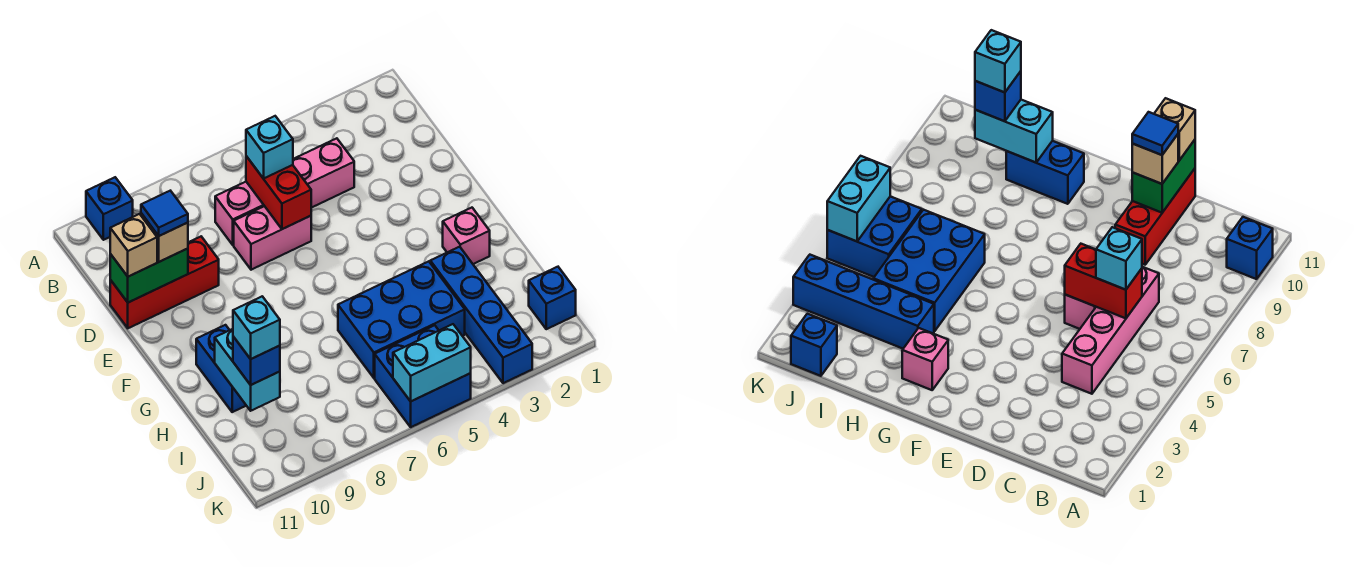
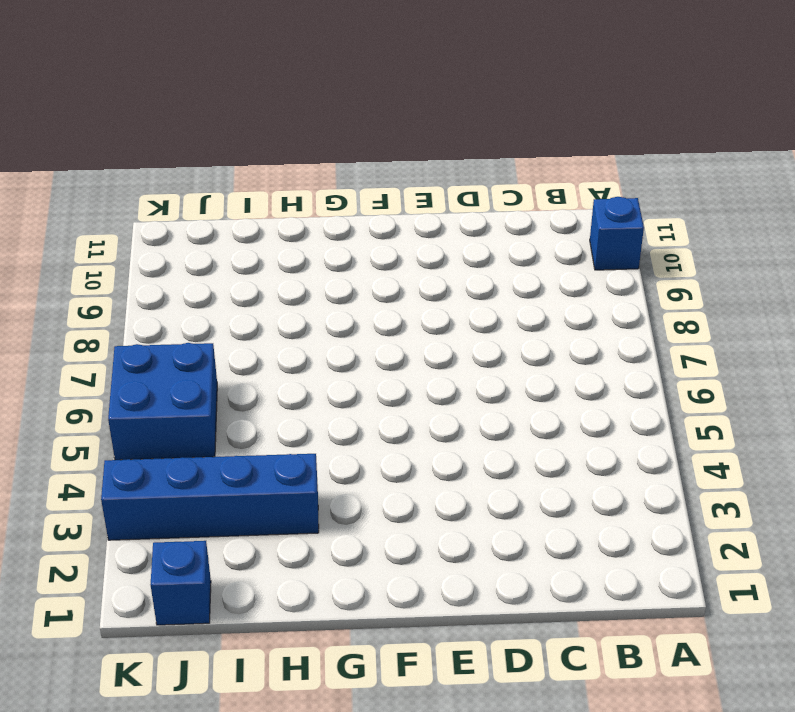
none -> pink brick C4:C7 level 1
none -> pink brick D6:D7 level 1
none -> red brick D9:D11 level 1

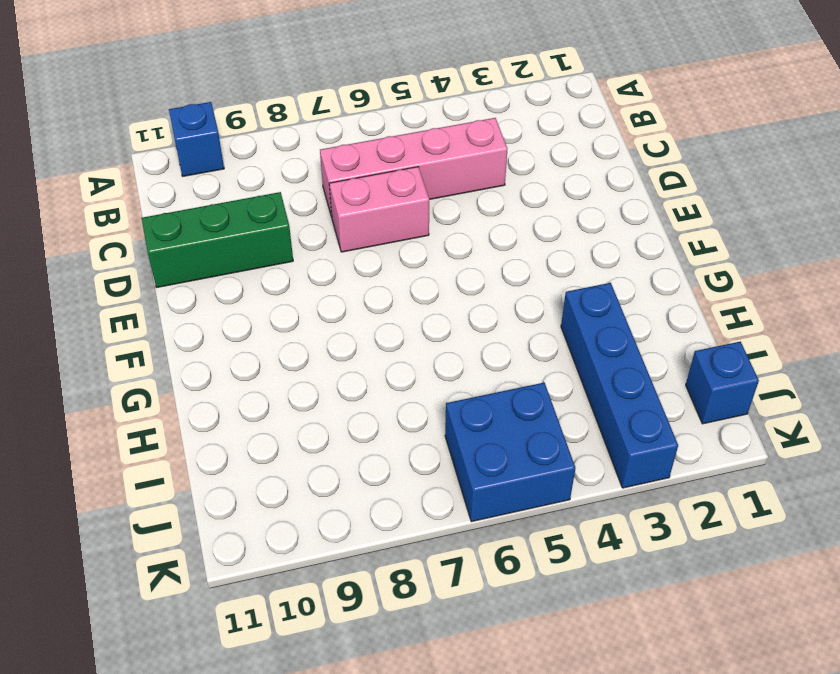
green brick D9:D11 level 1 -> red brick D9:D11 level 1
none -> pink brick G2 level 1
none -> blue brick G10:H10 level 1
none -> blue brick H4:I6 level 1

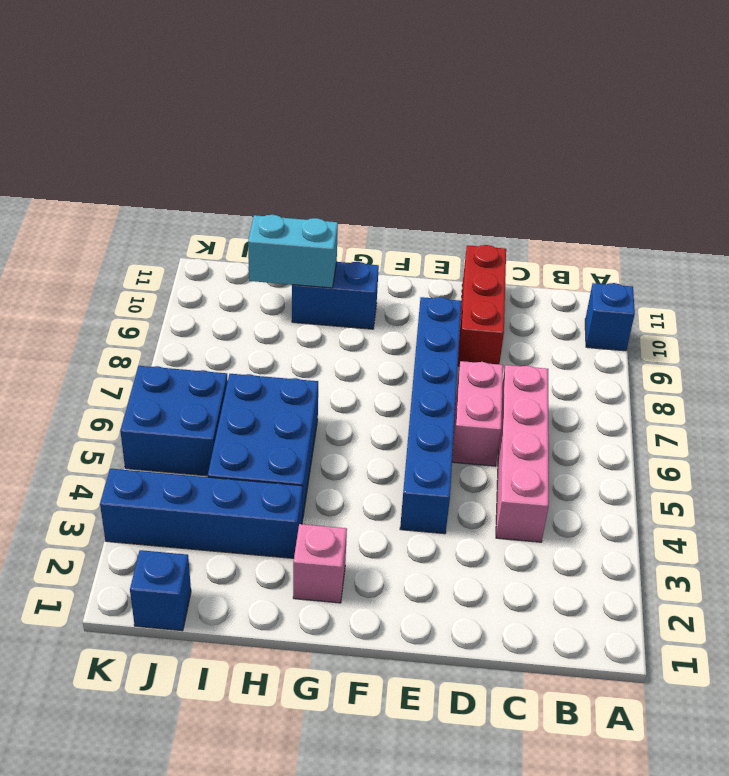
blue brick E4:E9 level 1 -> none
none -> red brick C6:D6 level 2
none -> green brick D10:D11 level 2
none -> cyan brick K5:K6 level 2

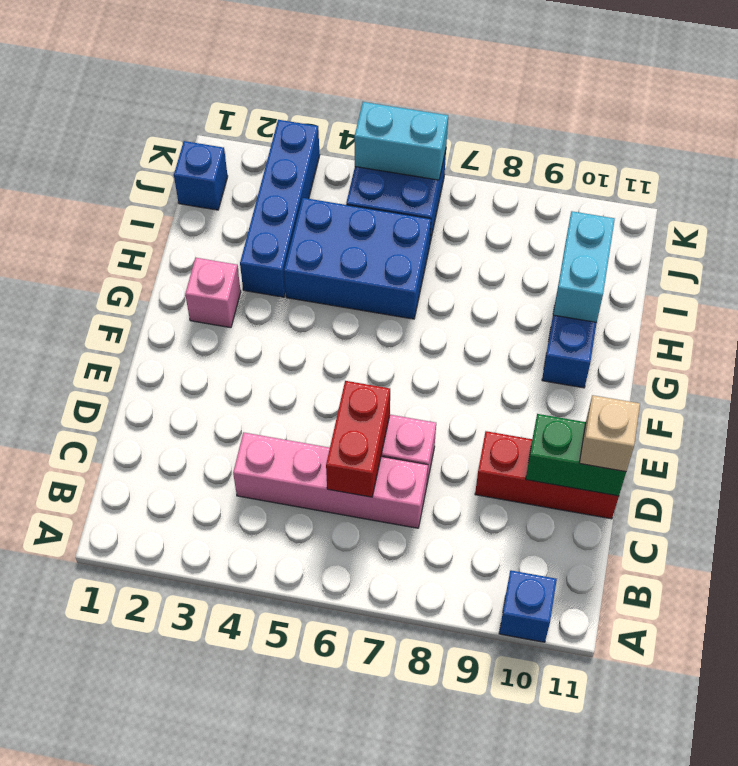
none -> cyan brick C6 level 3
none -> tan brick D10 level 3
none -> blue brick I10 level 3

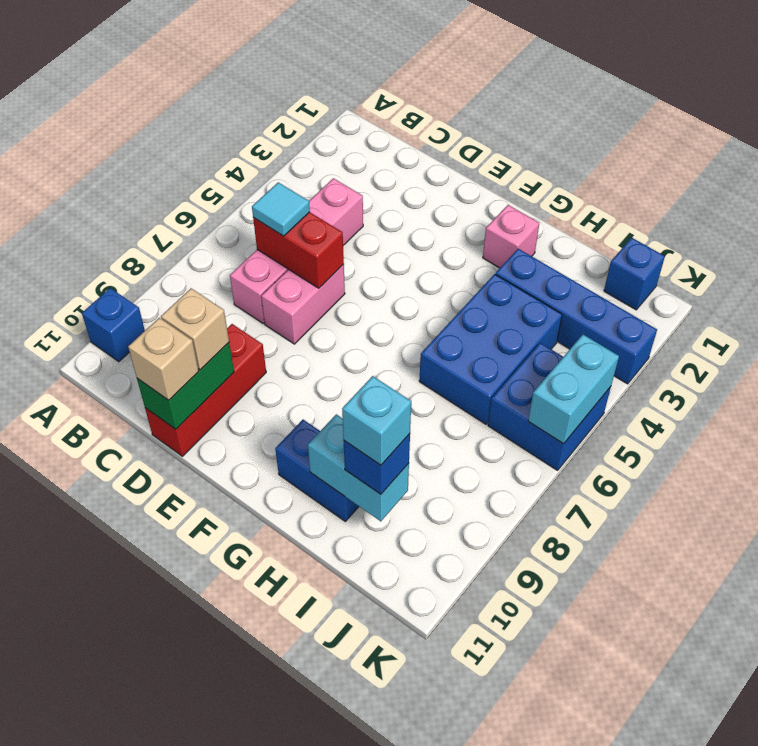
cyan tile C6 level 3 -> cyan brick C6 level 3
none -> blue tile D10 level 4

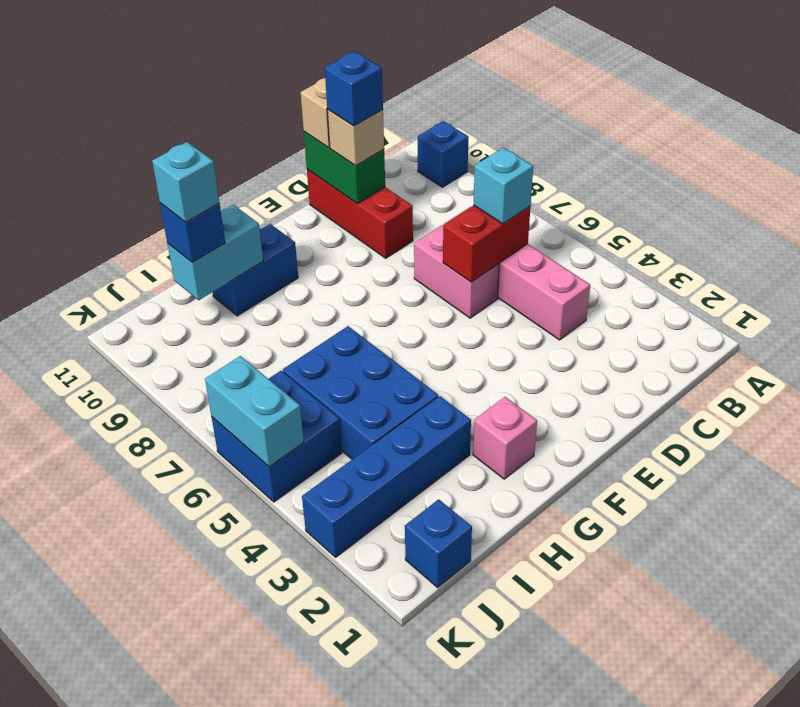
blue brick D10 level 4 -> blue tile D10 level 4

